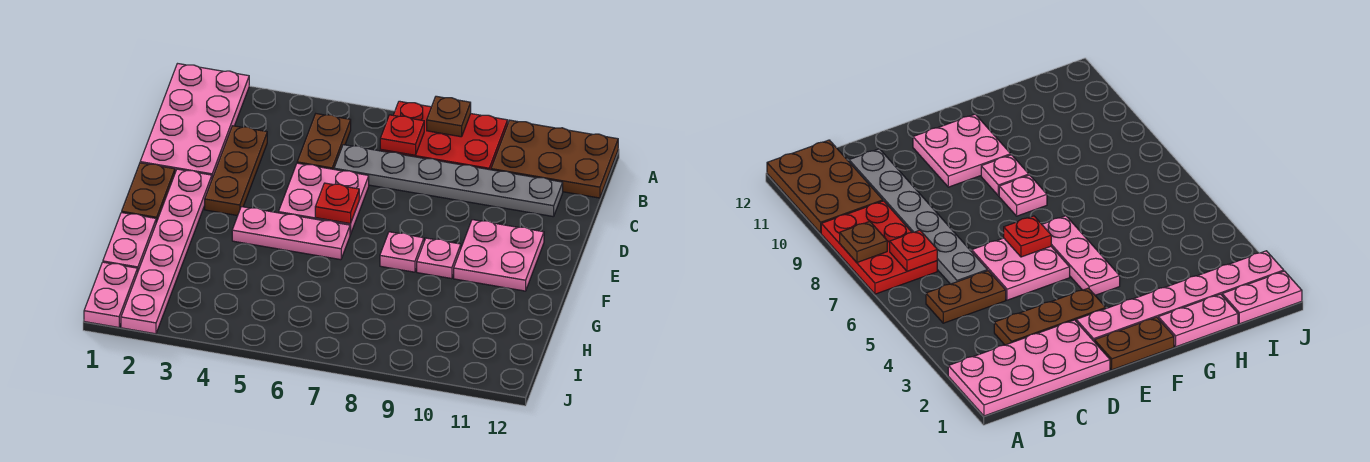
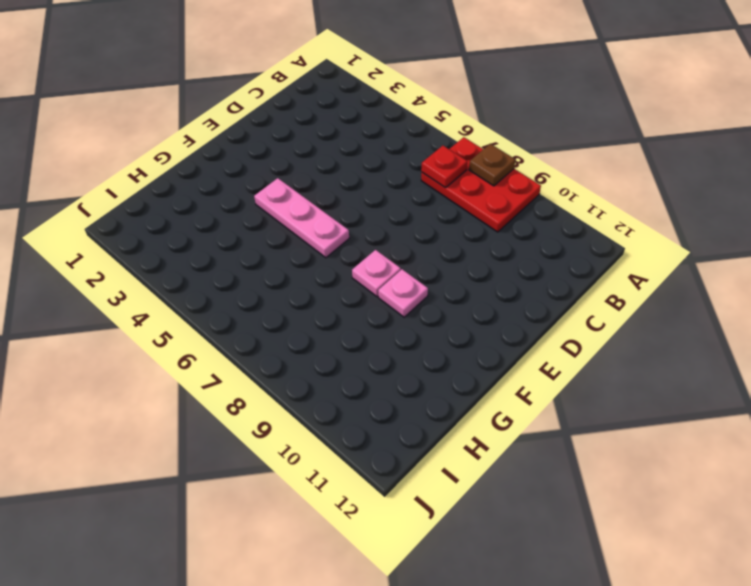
none -> pink plate A1:D2 level 1
none -> brown plate A10:B12 level 1
none -> brown plate B5:C5 level 1

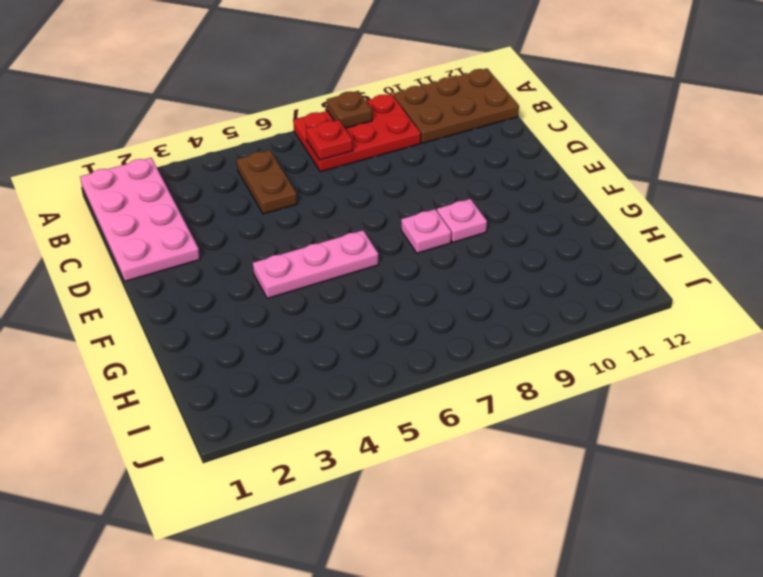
none -> brown plate C3:E3 level 1
none -> grey plate C6:C11 level 1
none -> pink plate D5:E6 level 1

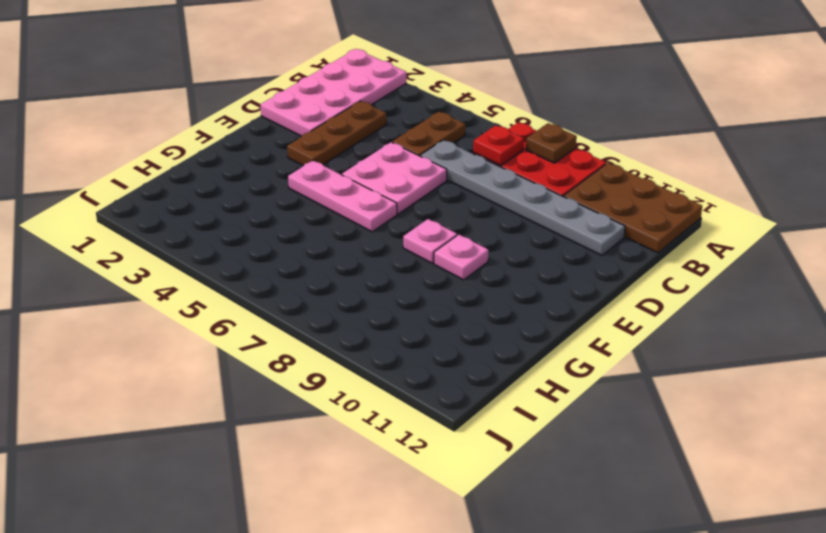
none -> brown plate E1:F1 level 1
none -> pink plate E2:J2 level 1
none -> pink plate E10:F11 level 1

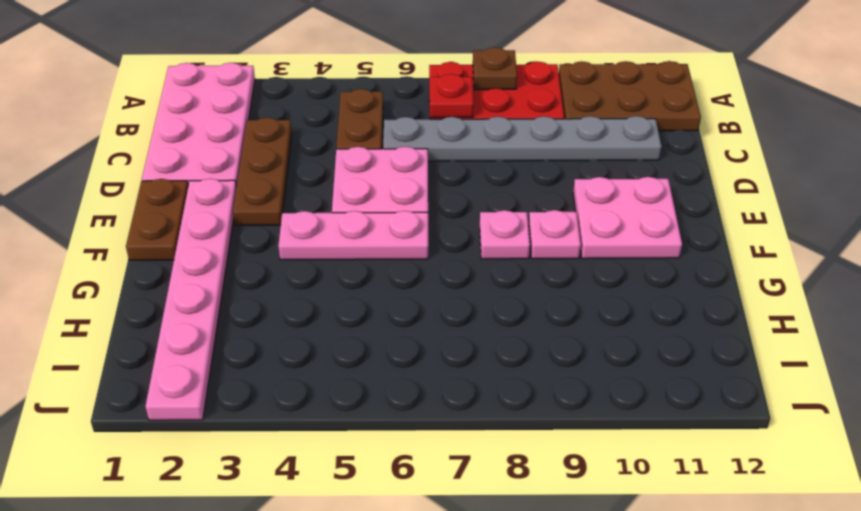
none -> pink plate G1:H1 level 1
none -> pink plate I1:J1 level 1
none -> red plate E6 level 2

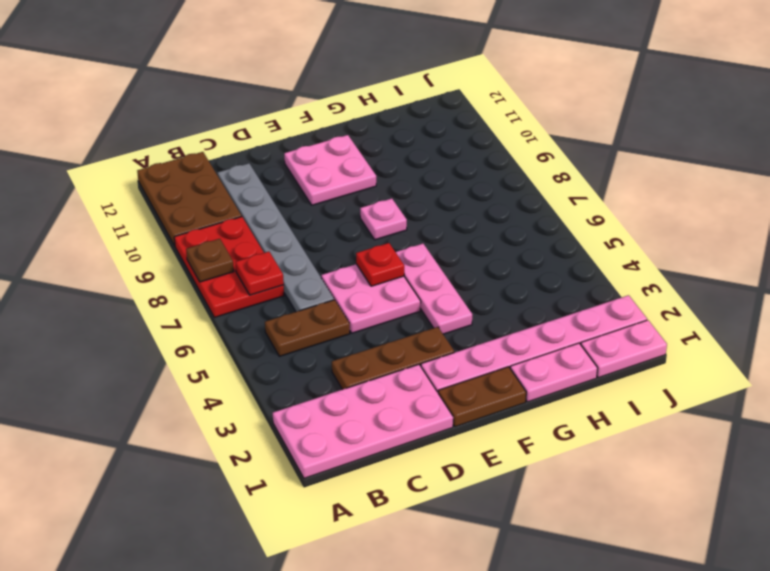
none -> pink plate F9 level 1

